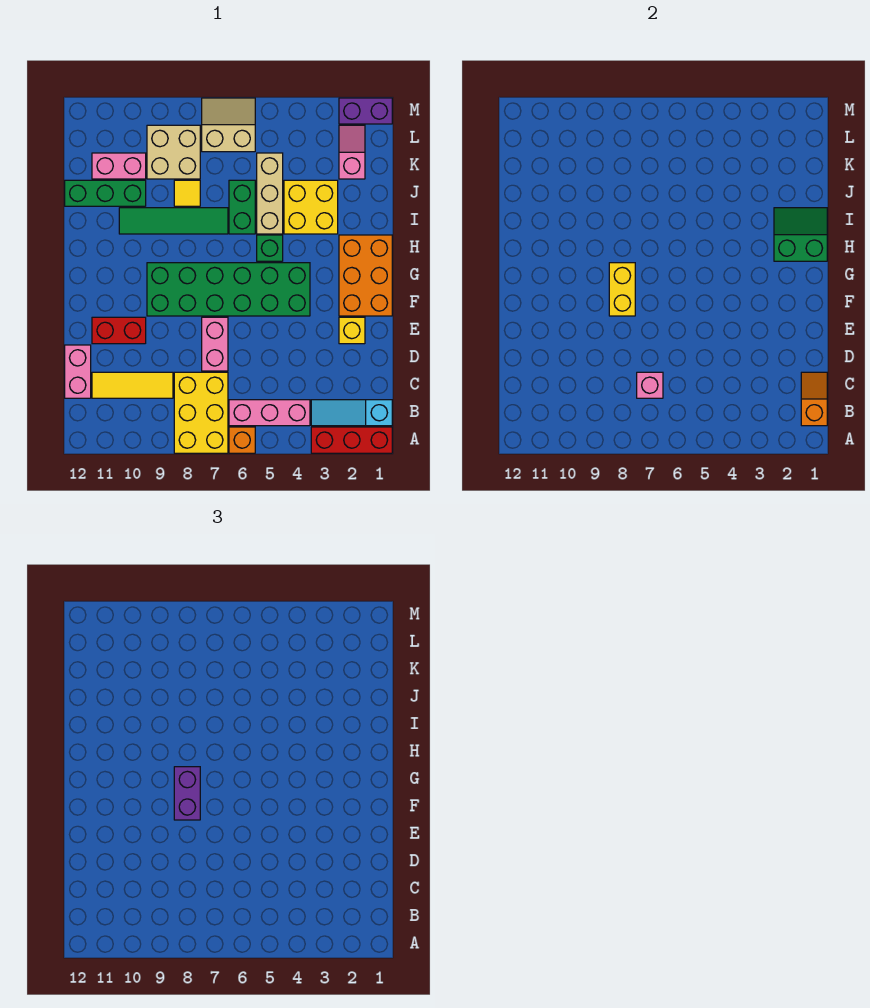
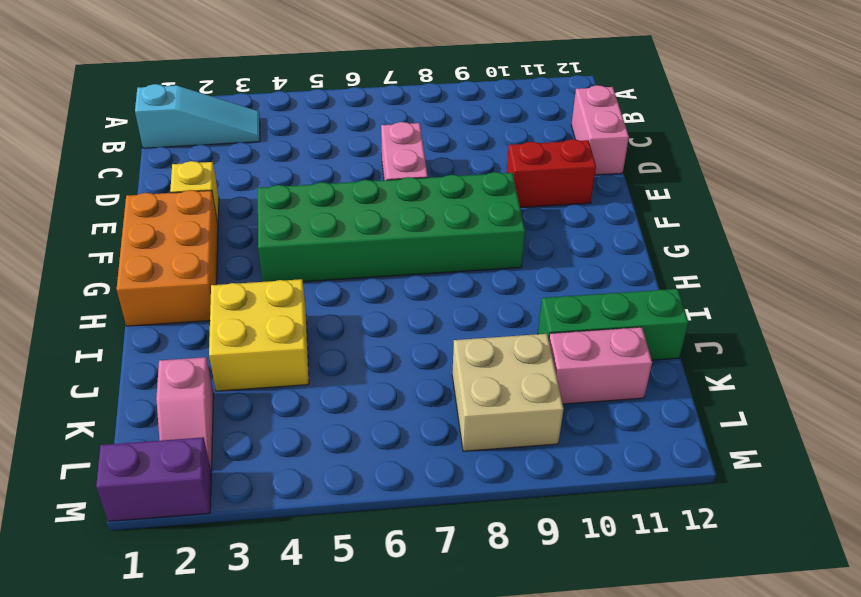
none -> red brick A1:A3 level 1
none -> orange brick A6 level 1
none -> yellow brick A7:C8 level 1

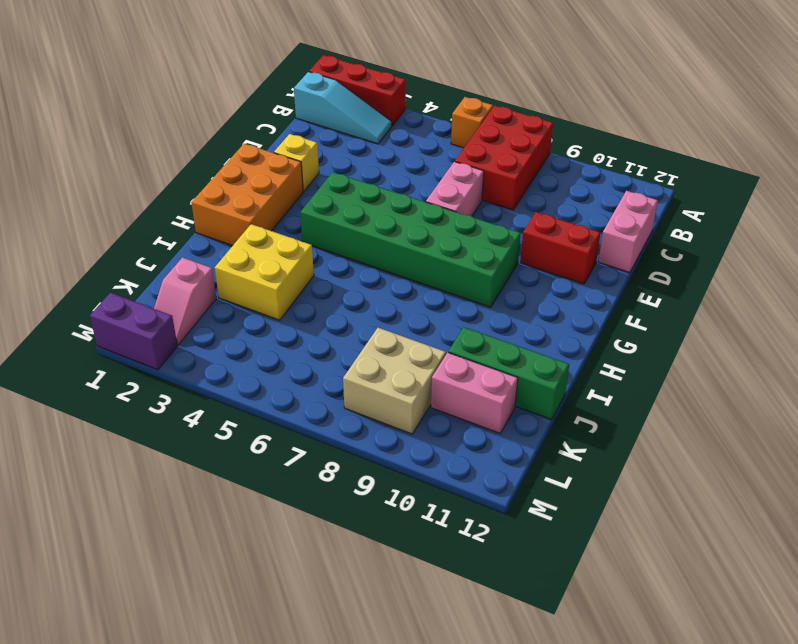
red brick A7:C8 level 1 -> yellow brick A7:C8 level 1
none -> pink brick B4:B6 level 1
none -> yellow tile C9:C11 level 1
none -> green brick H5 level 1

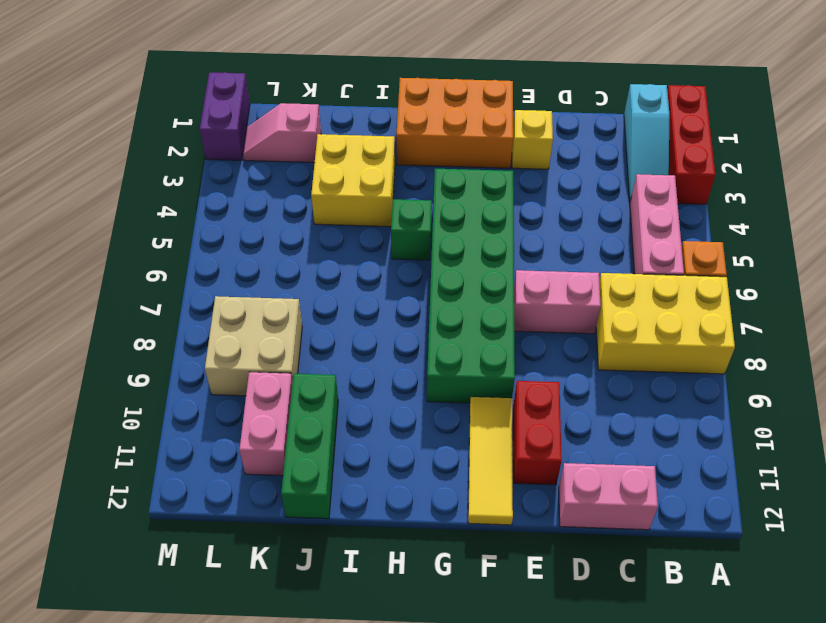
yellow tile F10:F12 level 1 -> yellow tile C9:C11 level 1
none -> tan brick I5:K5 level 1
none -> green brick I6:J6 level 1
none -> green tile I7:I10 level 1

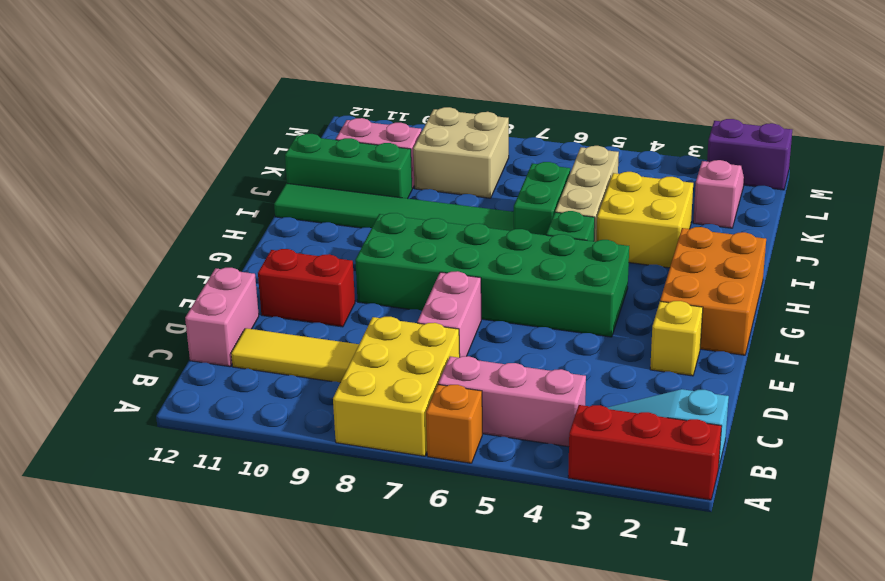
green tile I7:I12 level 1 -> green tile I7:I10 level 1
none -> yellow tile J8 level 1
none -> tan slope L6:M7 level 1 top L
none -> orange slope B1:C1 level 2 top B

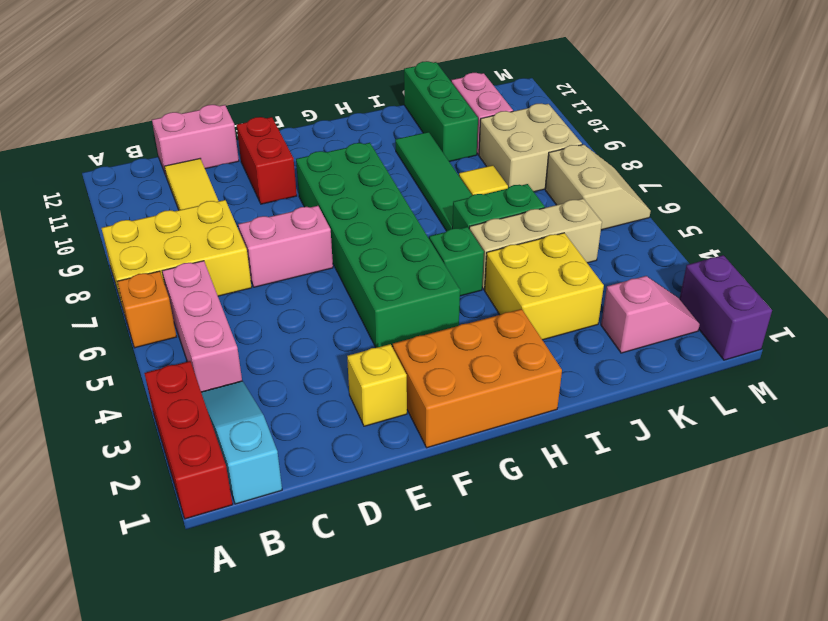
none -> orange slope B1:C1 level 2 top B
none -> pink brick C7 level 2
none -> yellow brick F8:G8 level 2

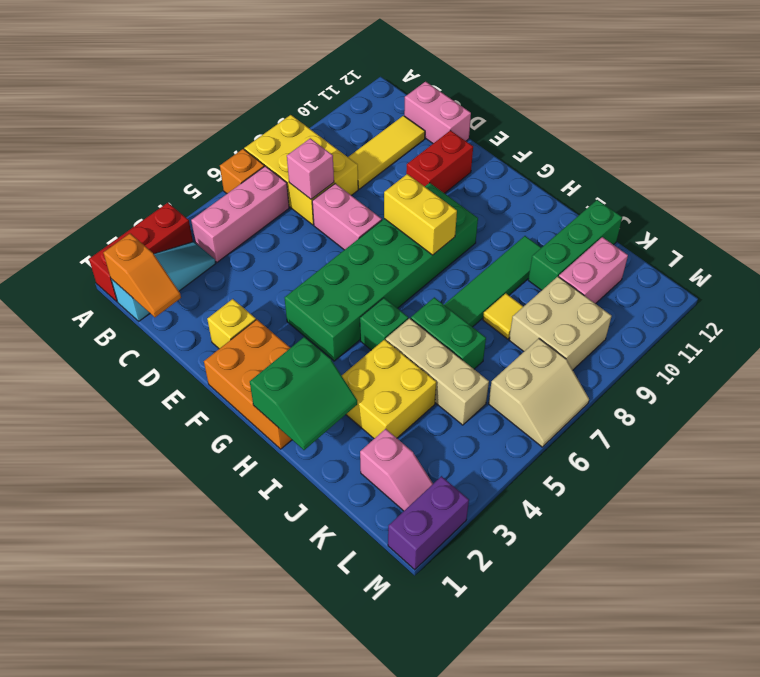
none -> purple brick F8:G8 level 3

